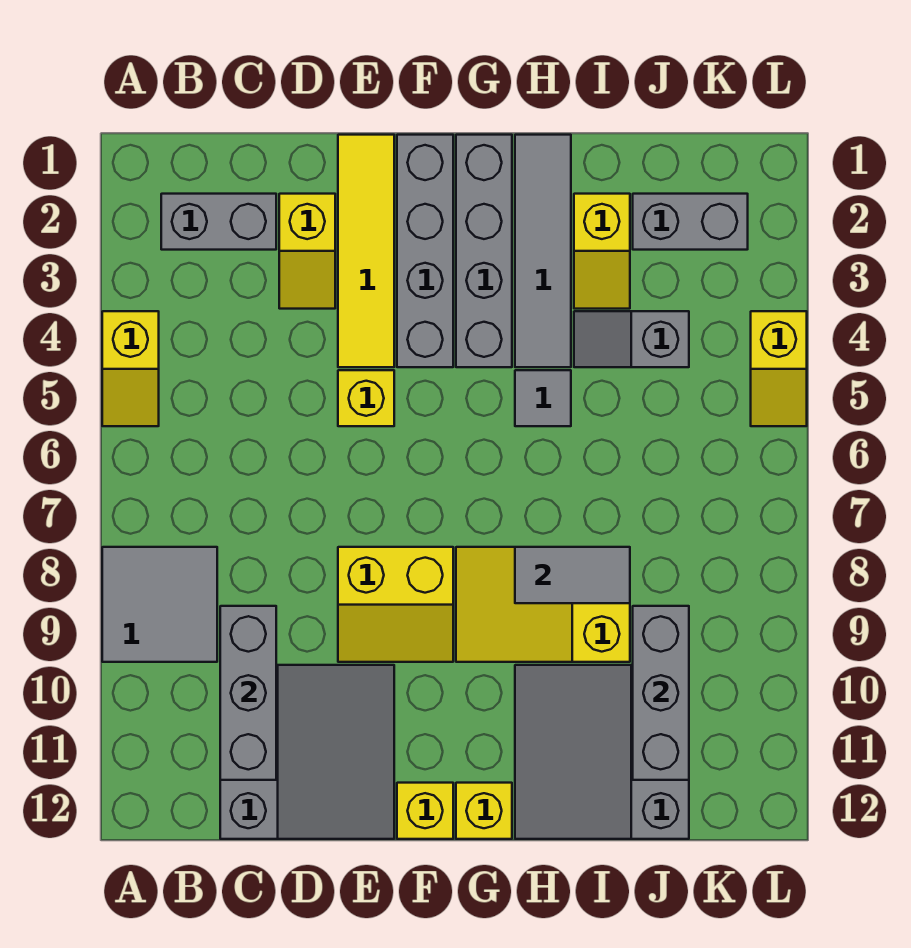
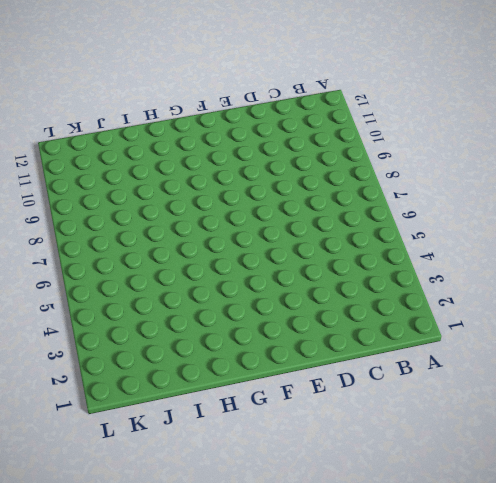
none -> yellow slope A4:A5 level 1 top 4
none -> grey tile A8:B9 level 1
none -> grey brick B2:C2 level 1

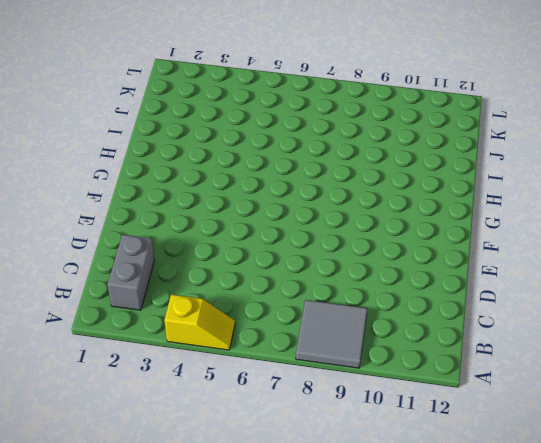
none -> grey slope C10:E12 level 1 top C
none -> yellow slope D2:D3 level 1 top 2
none -> yellow tile E1:E4 level 1

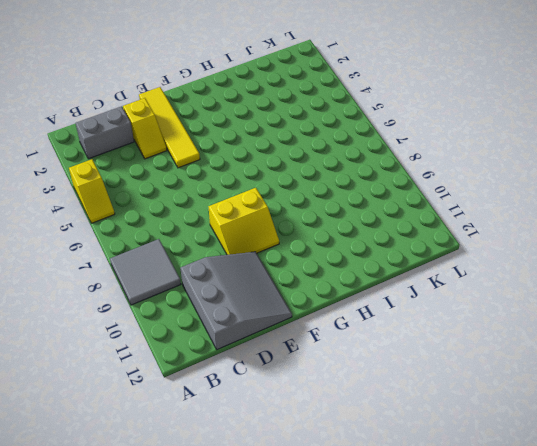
none -> yellow brick E5 level 1
none -> grey brick F1:F4 level 1
none -> yellow brick F12 level 1

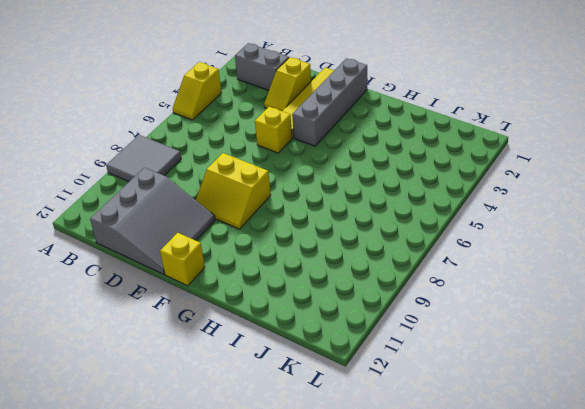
none -> grey brick G1:G4 level 1
none -> yellow slope G8:I9 level 1 top I
none -> yellow brick G12 level 1

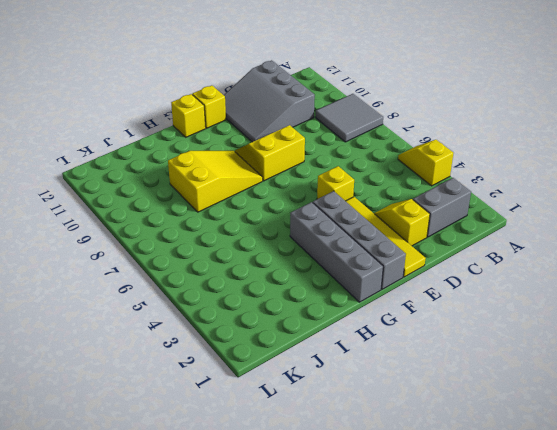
none -> grey tile H1:H4 level 1
none -> grey tile H5 level 1
none -> grey slope H10:J12 level 1 top J

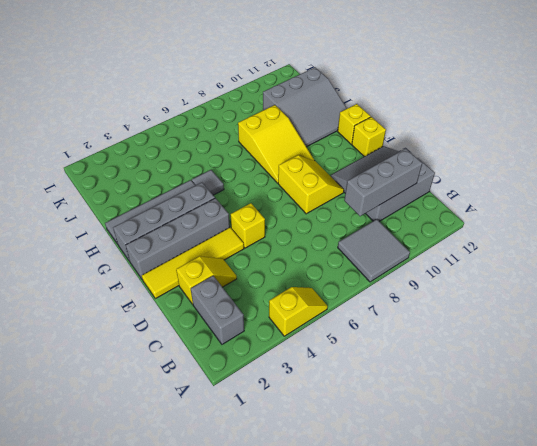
none -> yellow slope I2:I3 level 1 top 2
none -> grey slope I4:J4 level 1 top J
none -> grey brick J2:K2 level 1

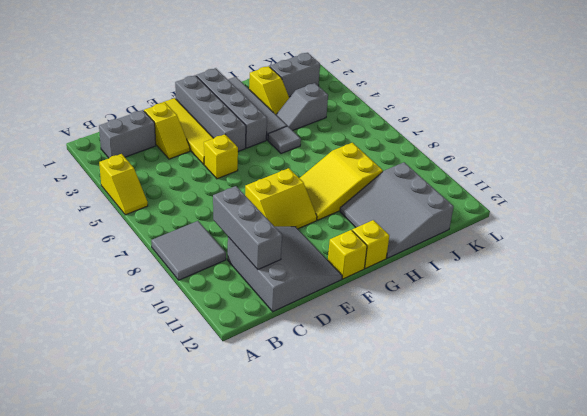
none -> yellow slope L4:L5 level 1 top 4
none -> grey tile H8:I8 level 2
none -> grey brick J9:J11 level 2

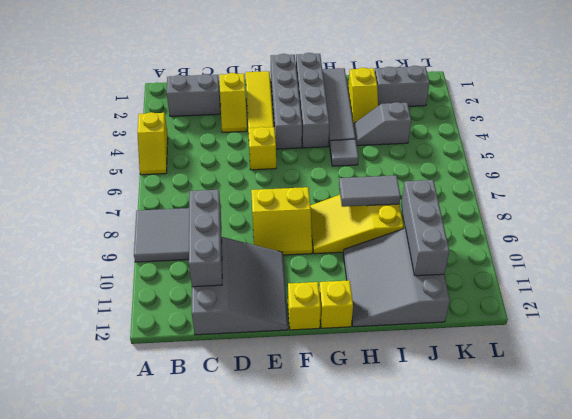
none -> yellow slope L4:L5 level 1 top 4

